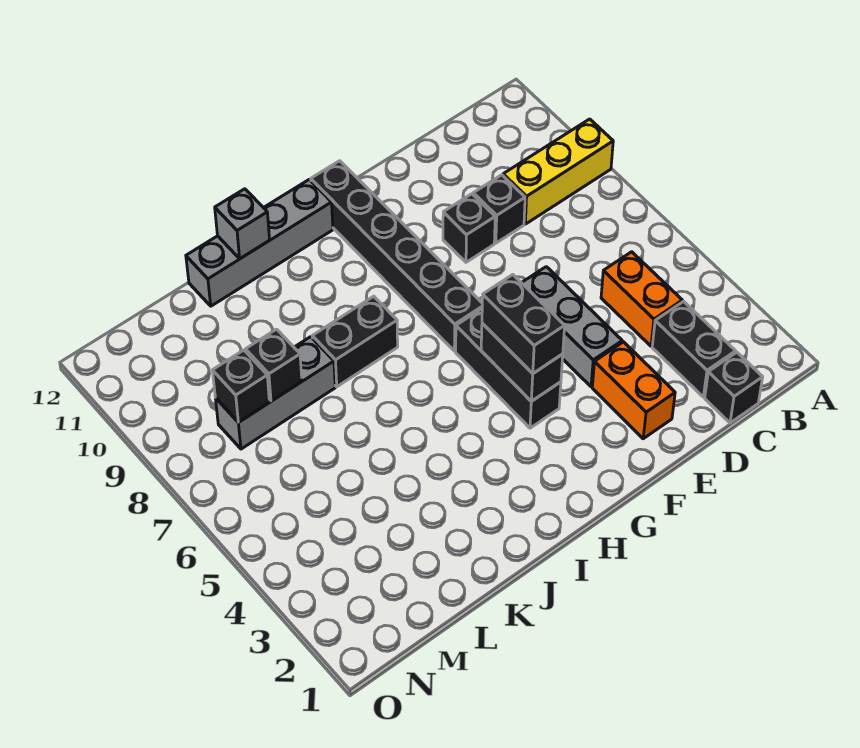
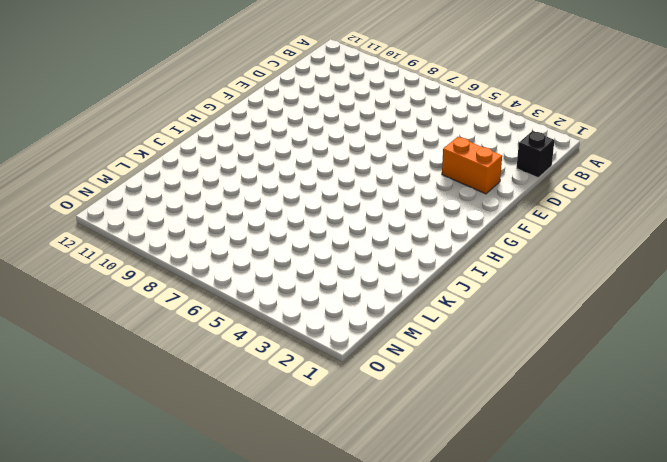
none -> yellow brick A9:C9 level 1
none -> black brick C2:C3 level 1
none -> orange brick C4:C5 level 1

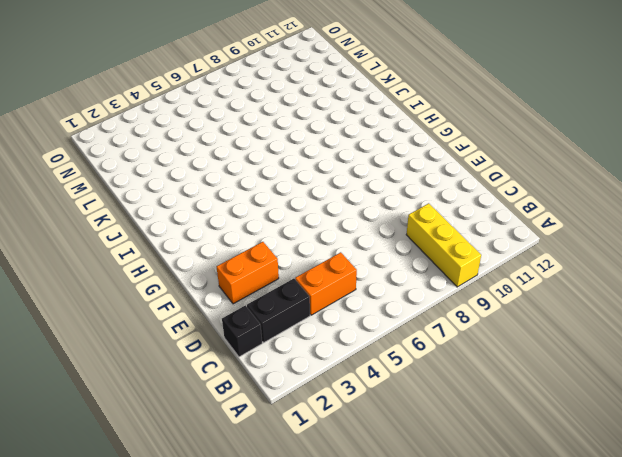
none -> black brick D9 level 1
none -> grey brick E4:E6 level 1
none -> black brick E9 level 1

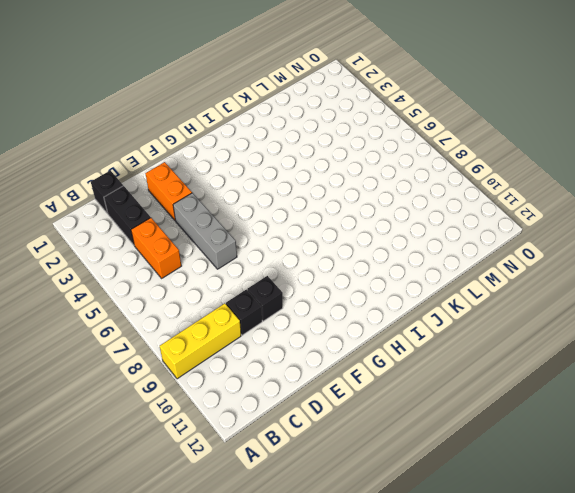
none -> black brick G4:G6 level 1
none -> black brick G7:G12 level 1
none -> grey brick H12:K12 level 1

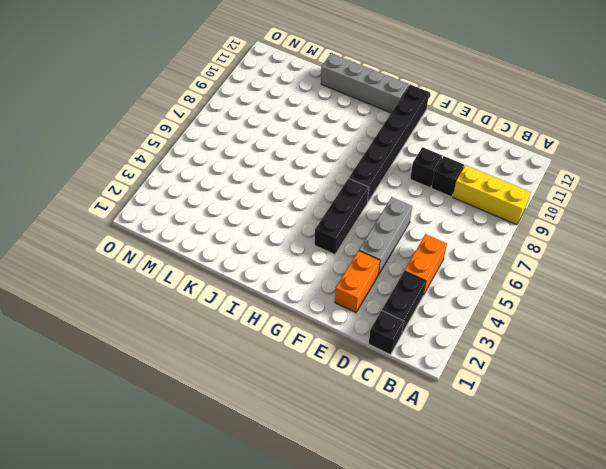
none -> black brick I8:J8 level 1
none -> grey brick K8:M8 level 1
none -> black brick G4:G5 level 2

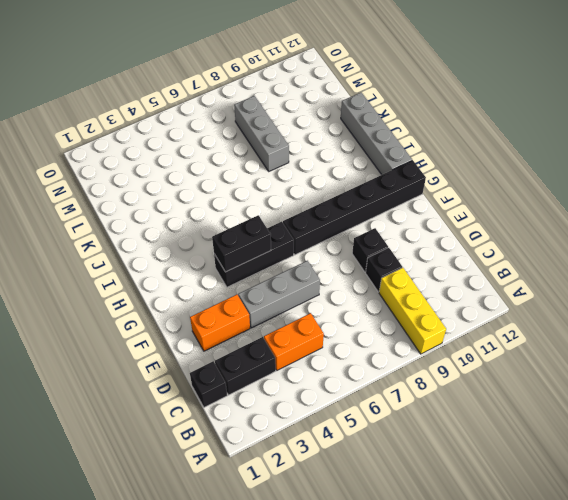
none -> black brick I8:J8 level 1
none -> grey brick J12 level 2
none -> black brick L8 level 2

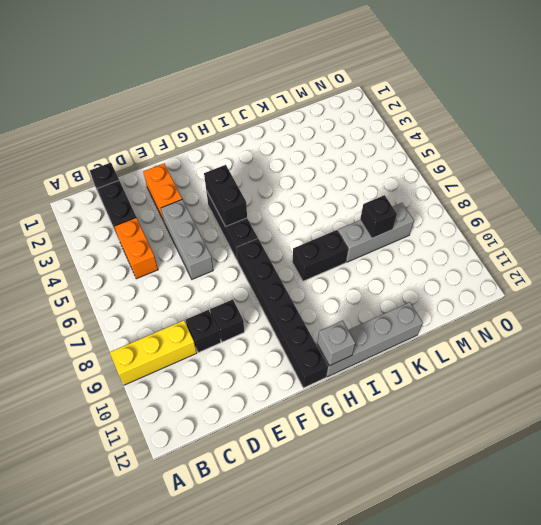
grey brick H12 level 2 -> grey brick J12 level 2
none -> black brick M8 level 2
none -> black brick G4:G5 level 3

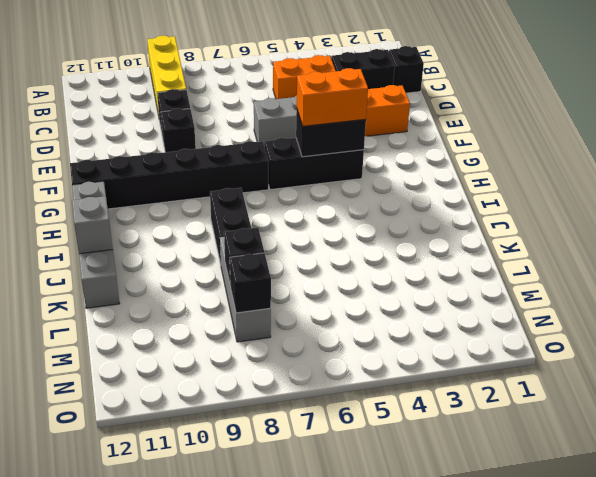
orange brick G4:G5 level 3 -> black brick G4:G5 level 3

